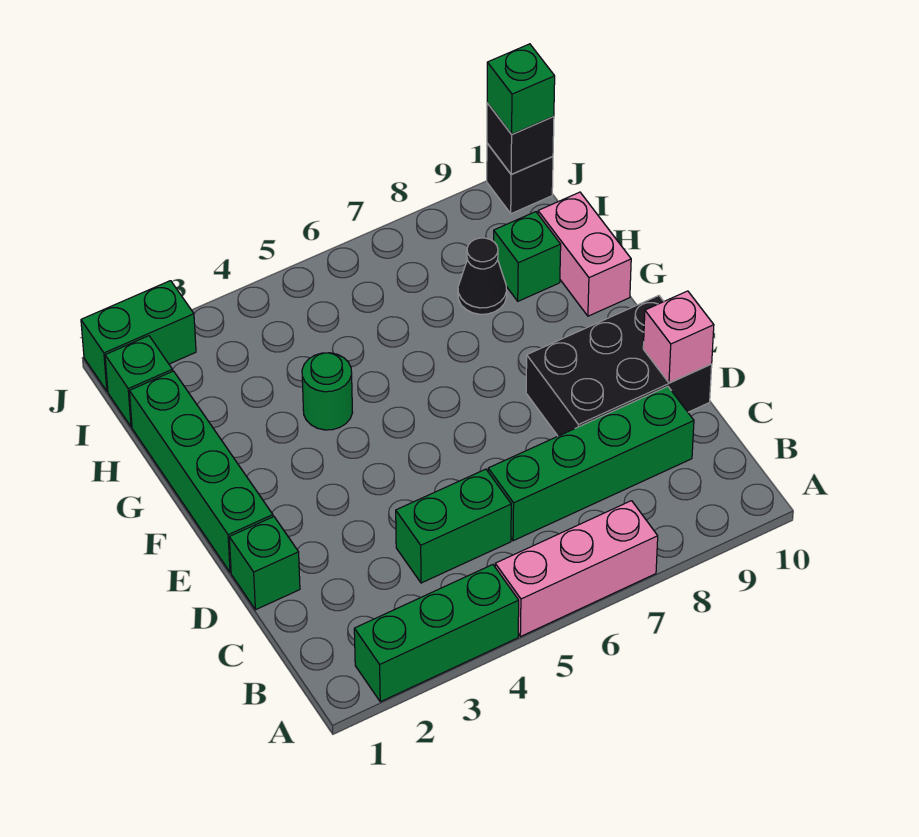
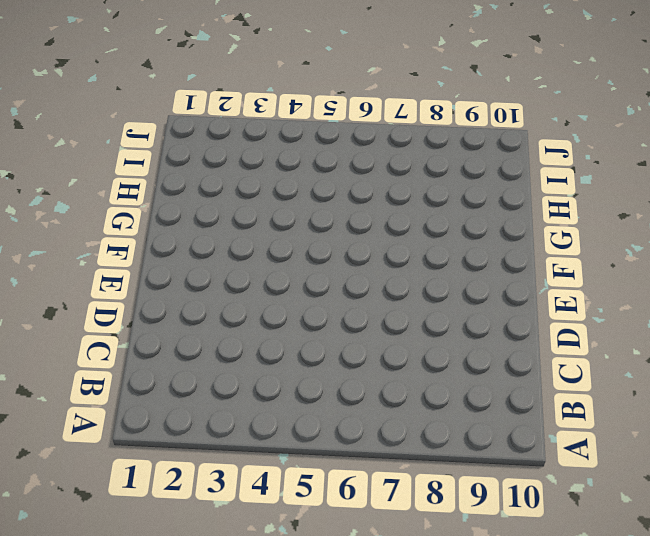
none -> green brick A2:A4 level 1
none -> pink brick A5:A7 level 1
none -> green brick C4:C5 level 1

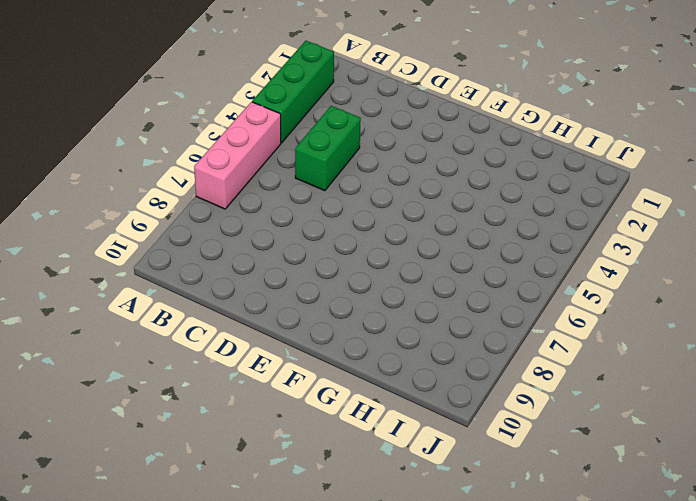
none -> green brick C6:C9 level 1
none -> green brick D1 level 1
none -> black brick D8:E10 level 1

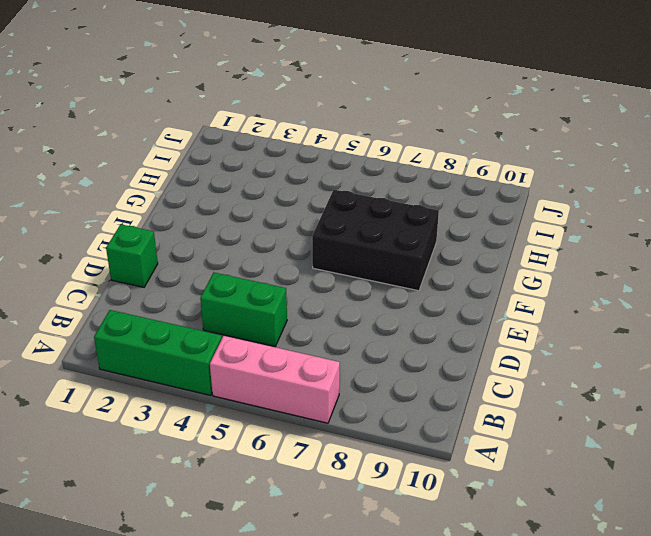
black brick F6:G8 level 1 -> black brick D8:E10 level 1
none -> green brick C6:C9 level 1
none -> green brick E1:H1 level 1
none -> green round brick G4 level 1

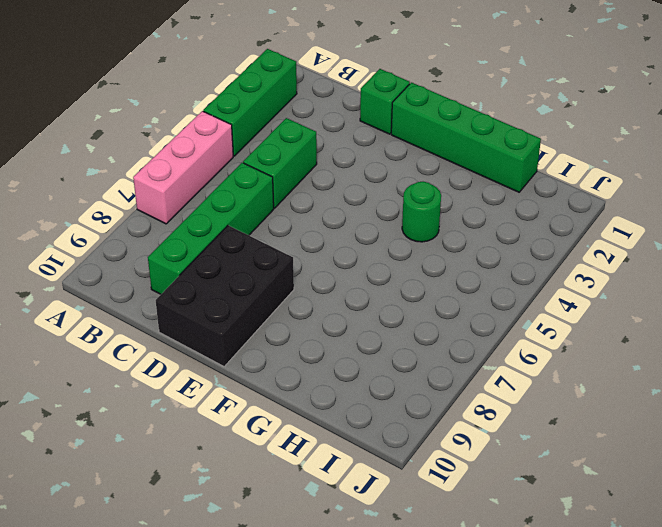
none -> pink brick G10:H10 level 1
none -> black cone H8 level 1
none -> green brick H9 level 1

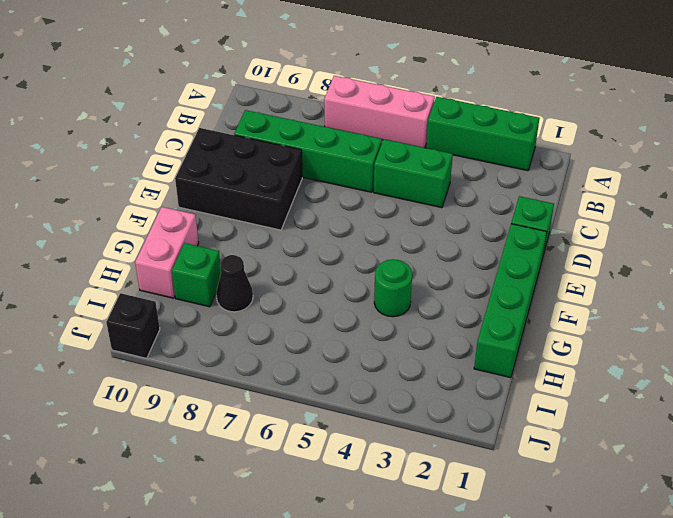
none -> green brick I1 level 1
none -> green brick J1:J2 level 1
none -> pink brick D10 level 2

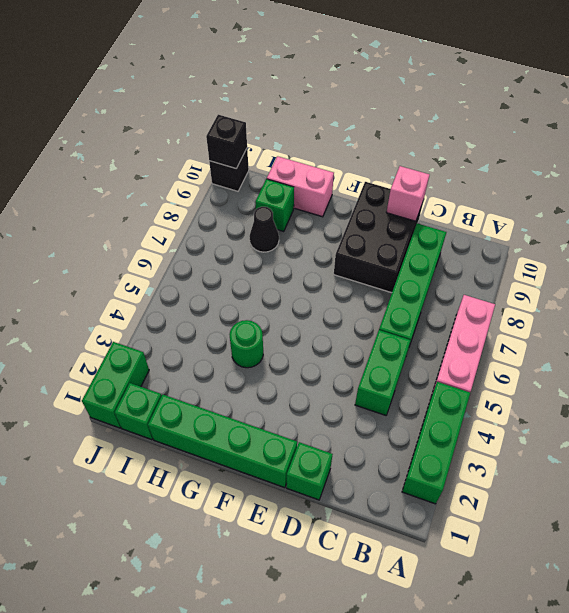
none -> green brick J10 level 3

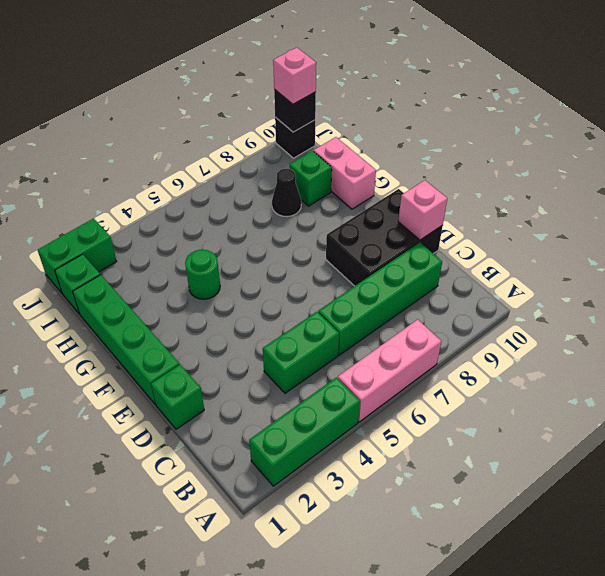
pink brick J10 level 3 -> green brick J10 level 3

